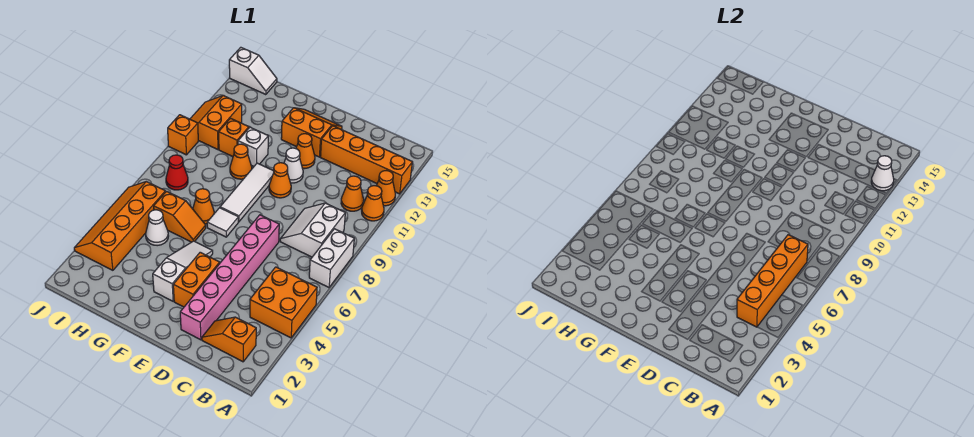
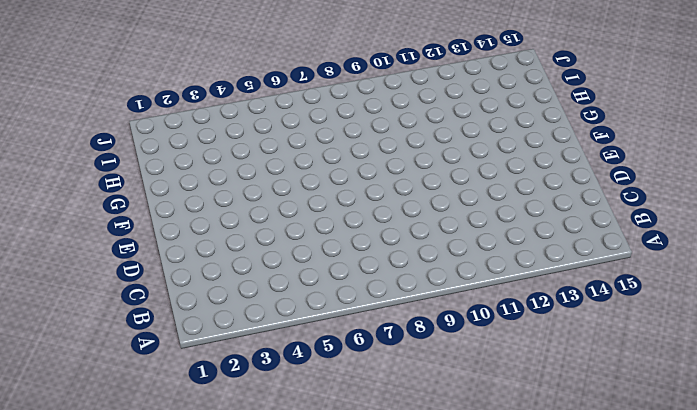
none -> orange brick A4:B5 level 1
none -> white brick A7:A8 level 1
none -> orange cone A11 level 1
none -> orange cone A12 level 1

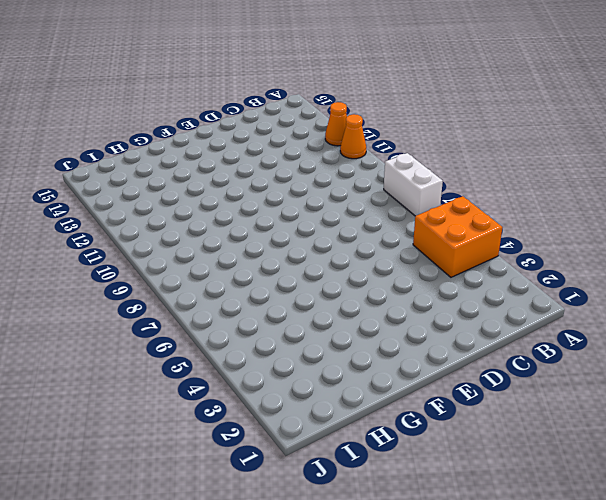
none -> orange brick A13:D13 level 1
none -> orange slope B2:C2 level 1 top B
none -> white slope B8:C9 level 1 top B
none -> orange cone B11 level 1

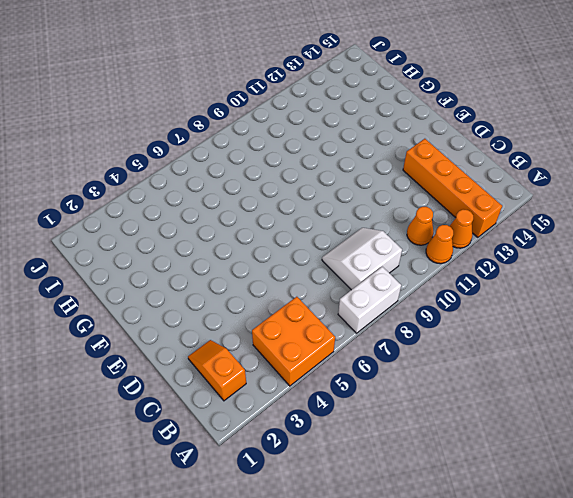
none -> pink brick D2:D7 level 1
none -> orange brick E3:E4 level 1
none -> orange cone E10 level 1
none -> white cone E11 level 1

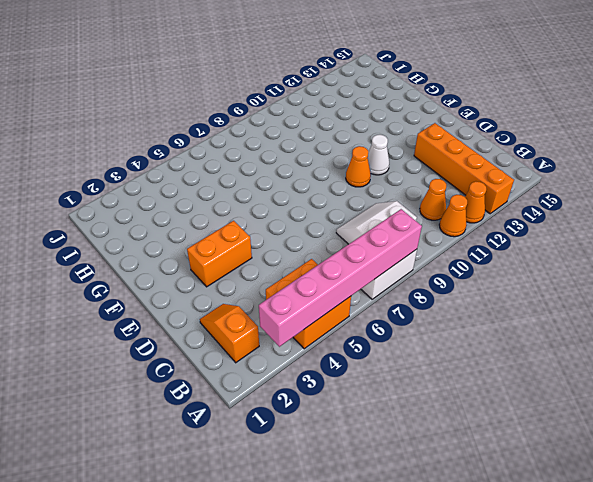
pink brick A3:A8 level 2 -> pink brick D2:D7 level 1
none -> orange cone E12 level 1
none -> orange slope E13:F14 level 1 top 13
none -> white slope F3:F5 level 1 top 3
none -> white tile F7 level 1

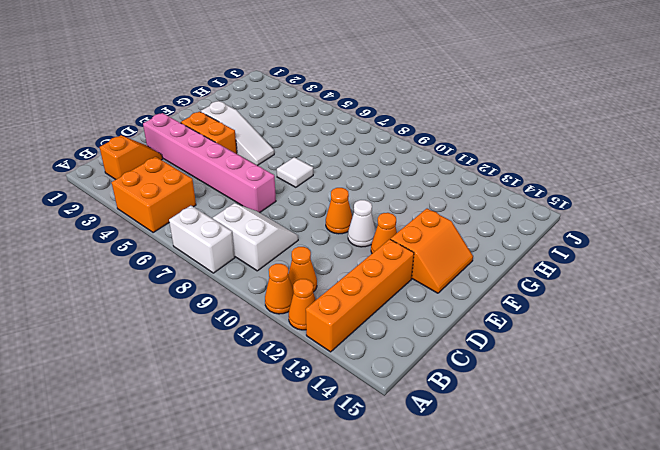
none -> white tile F8:F10 level 1
none -> orange slope G6:H6 level 1 top H
none -> orange cone G7 level 1
none -> orange cone G10 level 1

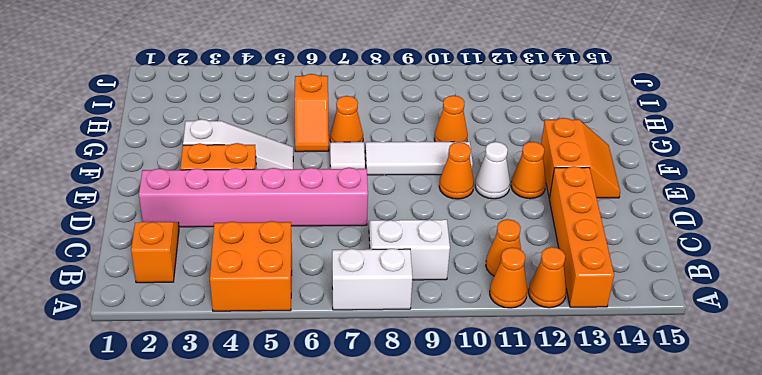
none -> white brick G11 level 1
none -> white cone H5 level 1
none -> orange brick H11 level 1
none -> orange slope I3:J6 level 1 top I

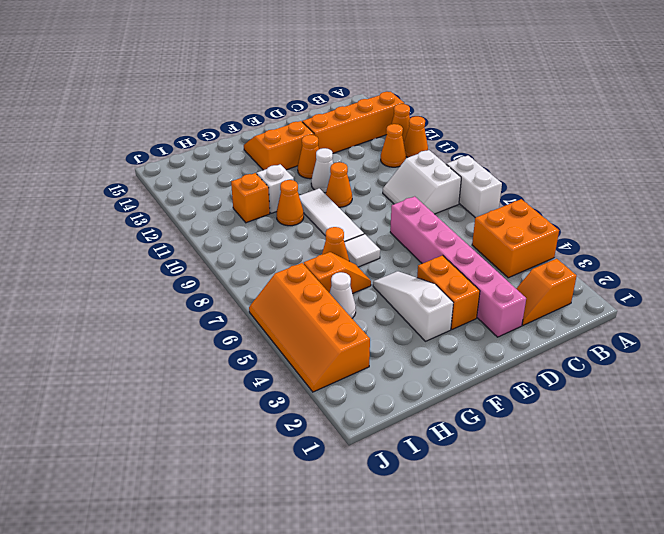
none -> red cone I8 level 1
none -> orange slope I11:J12 level 1 top I
none -> white slope I15:J15 level 1 top J
none -> orange brick J10 level 1

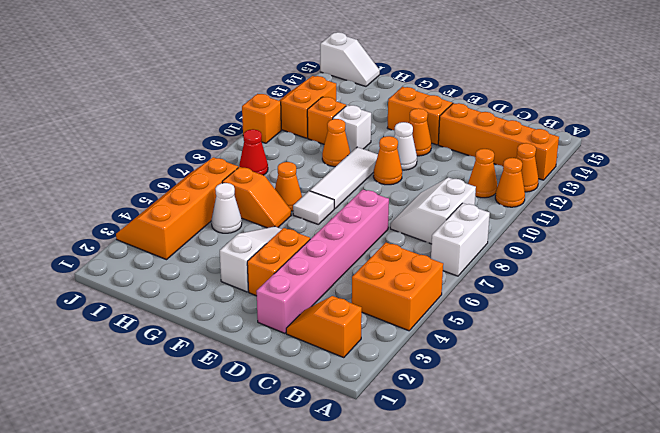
none -> white cone A13 level 2
none -> orange brick B4:B7 level 2

